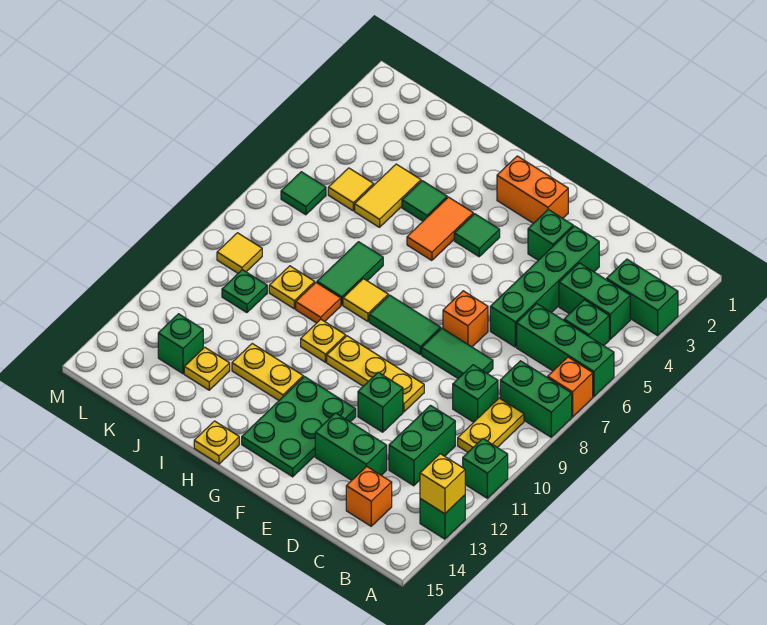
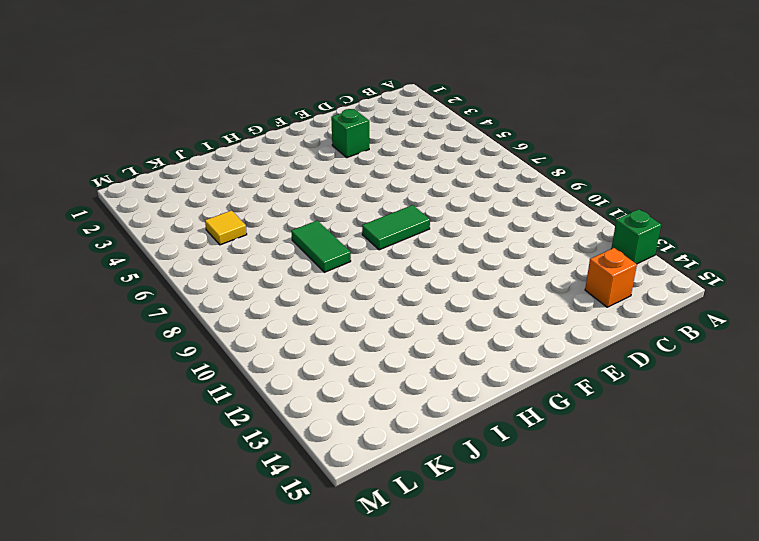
none -> green brick A3:B3 level 1
none -> green brick A6:C6 level 1
none -> orange brick A7 level 1
none -> green brick A8:B8 level 1

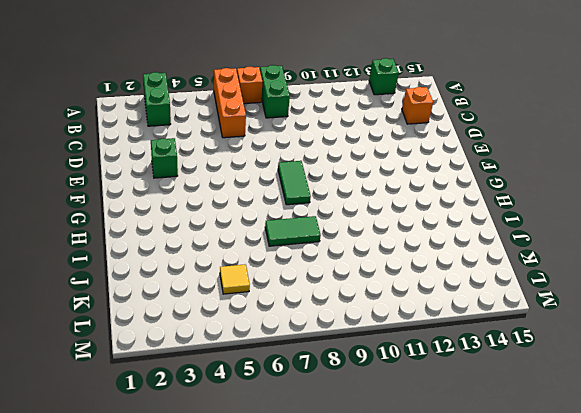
orange brick A6:C6 level 1 -> green brick A6:C6 level 1
none -> green brick A11 level 1
none -> green brick B4:C4 level 1
none -> green brick B5 level 1
none -> yellow plate B9:B10 level 1

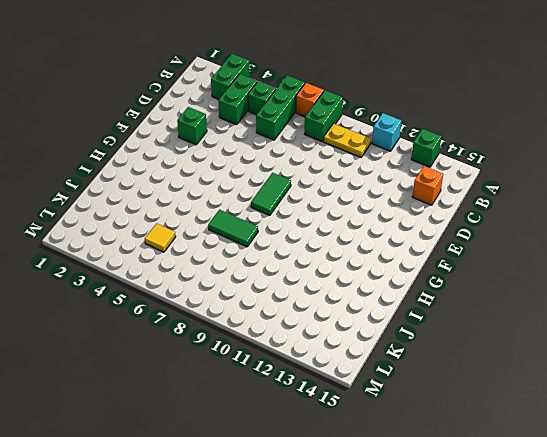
cyan brick A11 level 1 -> green brick A11 level 1
none -> green brick C9 level 1
none -> green brick C11:C12 level 1
none -> green brick D3:D6 level 1
none -> green tile D8:E8 level 1

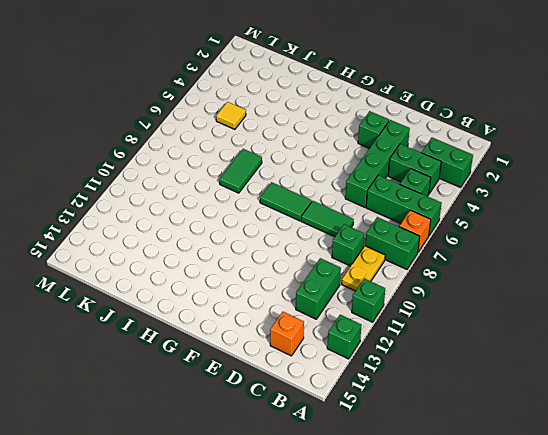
none -> green brick D13:E13 level 1
none -> orange brick E7 level 1
none -> yellow plate E10:G10 level 1
none -> green brick E11 level 1

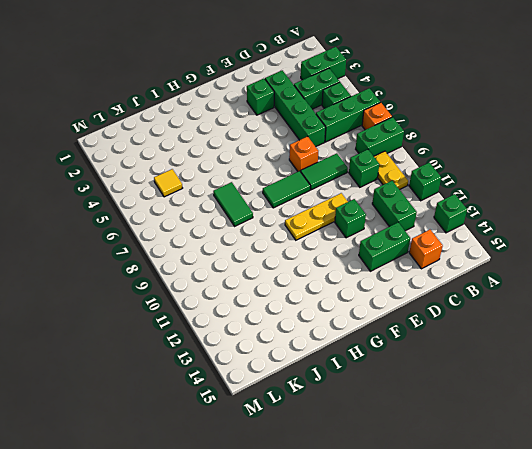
none -> orange brick F2:G2 level 1
none -> green plate F12:G14 level 1
none -> green tile G4 level 1
none -> orange tile H4:H5 level 1

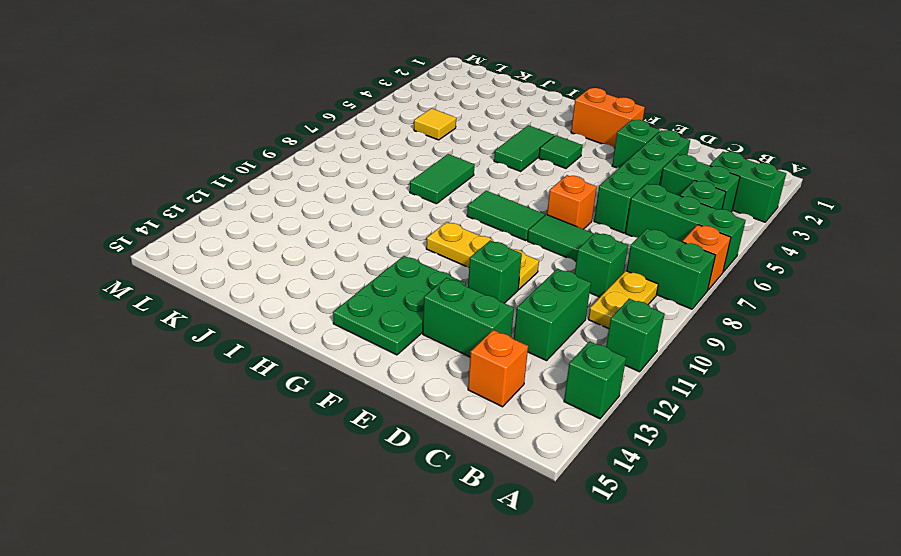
green tile H4:H5 level 1 -> orange tile H4:H5 level 1
none -> yellow tile H8 level 1
none -> yellow plate H10 level 1
none -> yellow plate H12:I12 level 1
none -> yellow plate H15 level 1

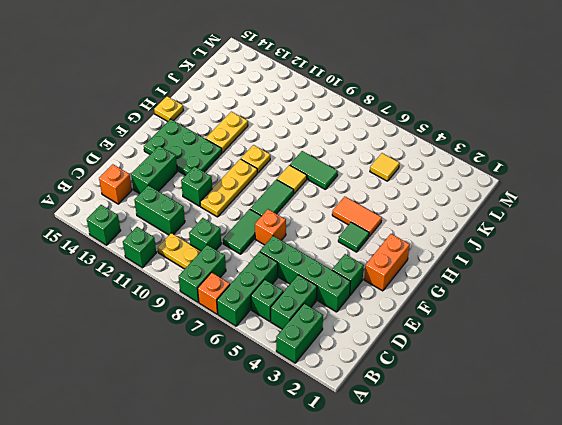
none -> green tile I4 level 1
none -> orange tile I9 level 1
none -> yellow tile J4:J5 level 1
none -> yellow plate J9 level 1

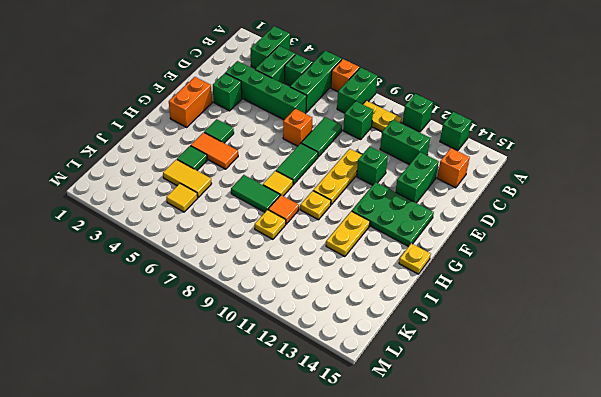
none -> yellow plate J13 level 1
none -> green plate K10 level 1
none -> green brick K13 level 1
none -> green tile L6 level 1

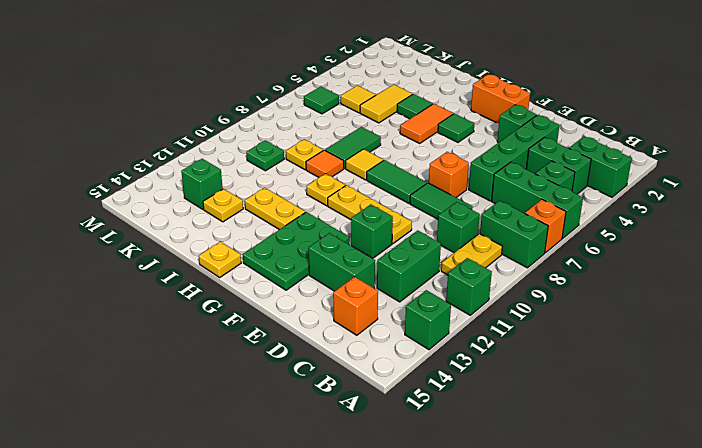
none -> yellow tile L9 level 1
none -> yellow brick A13 level 2

